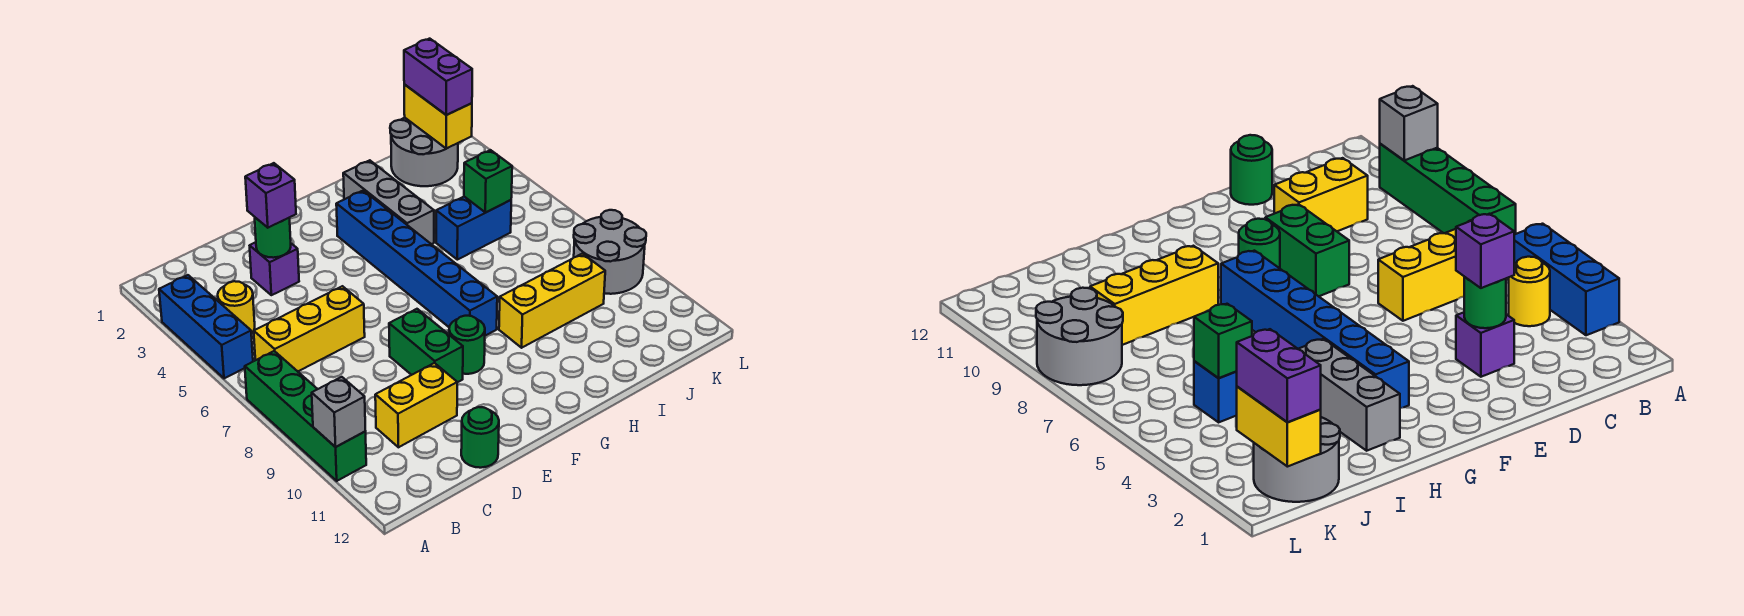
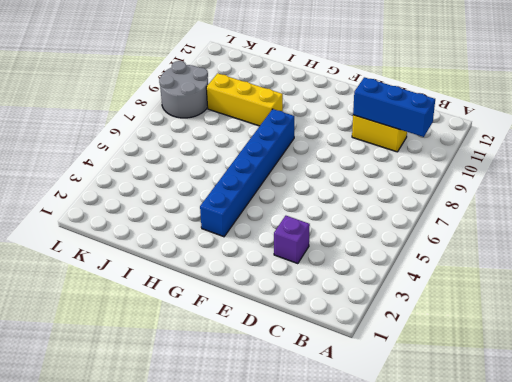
blue brick B10:D10 level 2 -> blue brick A3:A5 level 1
none -> green brick A7:A10 level 1
none -> yellow round brick B4 level 1
none -> yellow brick B6:D6 level 1

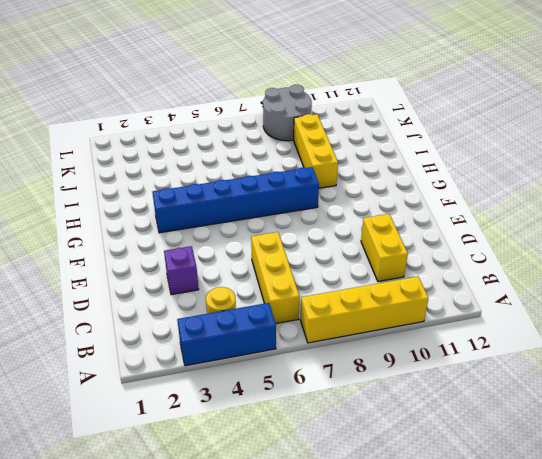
yellow brick A7:A10 level 1 -> green brick A7:A10 level 1
none -> green round brick D12 level 1
none -> green brick E8:E9 level 1
none -> green round brick F9 level 1

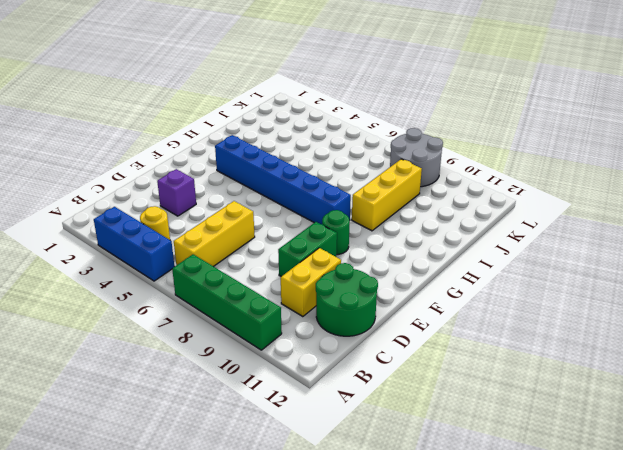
green round brick C11:D12 level 1 -> green round brick D12 level 1
green brick D9:E9 level 1 -> green brick E8:E9 level 1
none -> grey brick H2:H4 level 1
none -> blue brick I5:J5 level 1
none -> grey round brick J1:K2 level 1

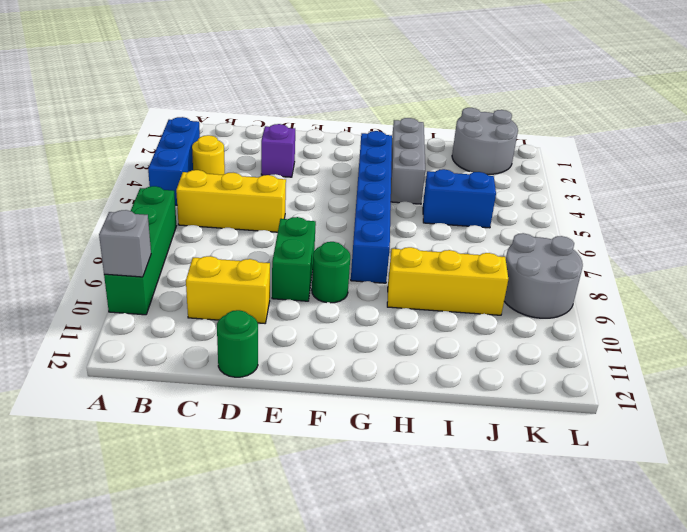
none -> green round brick D3 level 2
none -> green brick J5 level 2
none -> yellow brick K1:K2 level 2

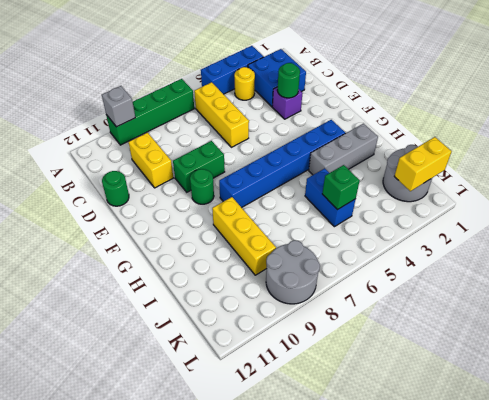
blue brick B2:C3 level 1 -> none
none -> purple brick D3 level 3
none -> purple brick K1:K2 level 3

